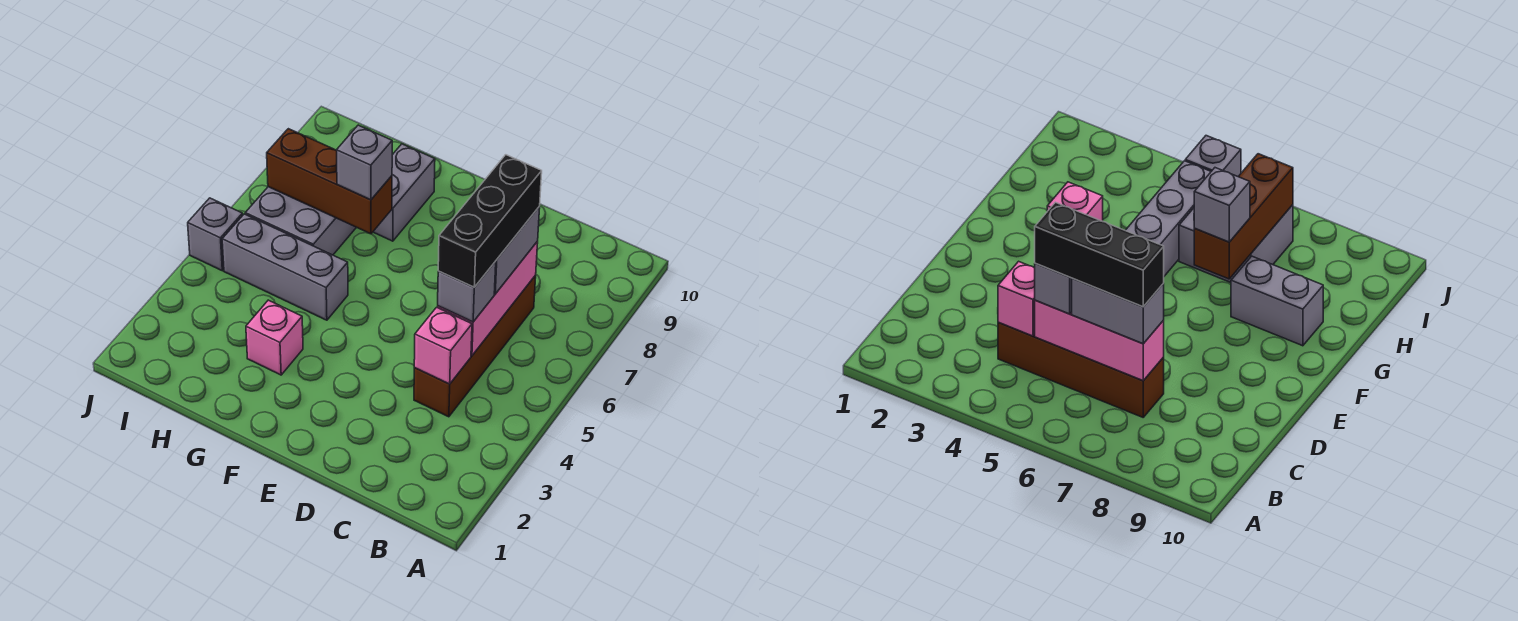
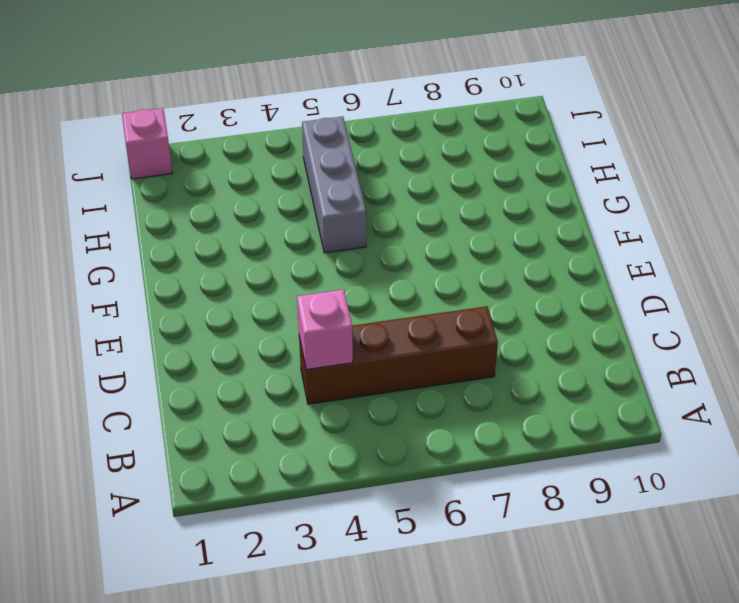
pink brick J1 level 1 -> pink brick G3 level 1
none -> grey brick G8:G9 level 1
none -> grey brick H6:I7 level 1
none -> grey brick J5 level 1

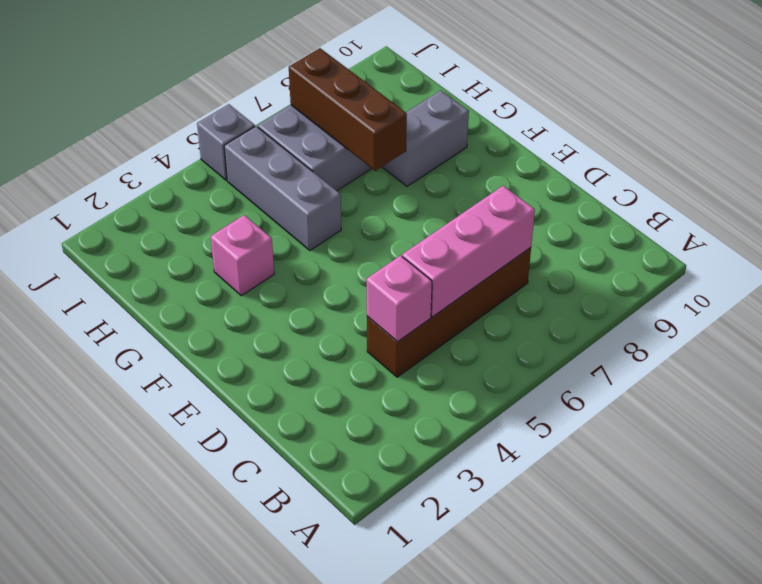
none -> grey brick C5 level 3
none -> grey brick C6:C7 level 3
none -> grey brick G7 level 3

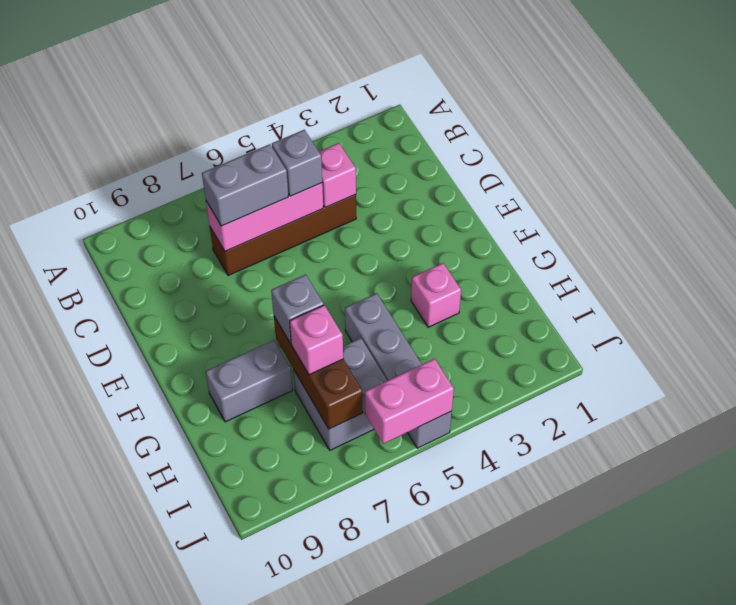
pink brick H7 level 3 -> none
pink brick J5:J6 level 2 -> none
none -> black brick C5:C7 level 4

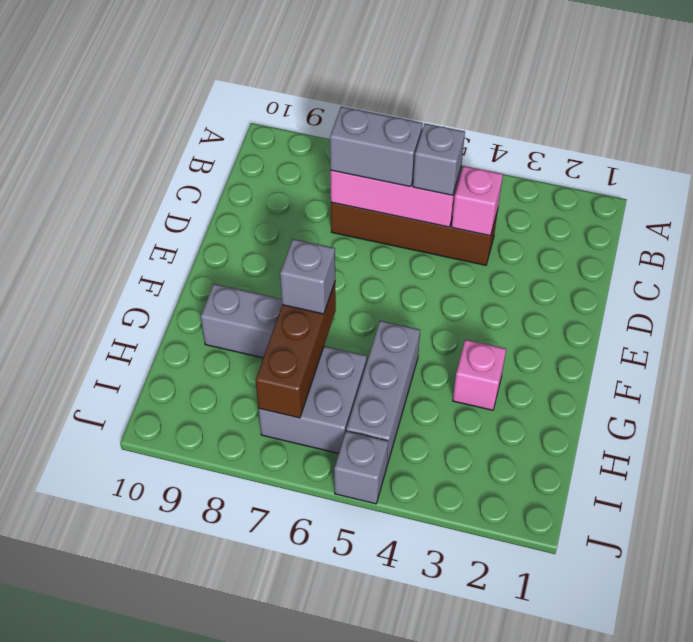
none -> black brick C5:C7 level 4

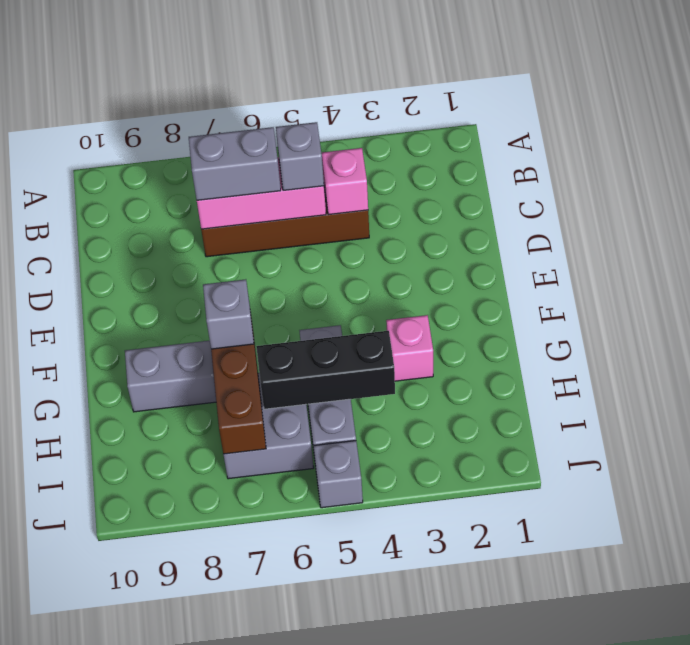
black brick H4:H6 level 2 -> black brick C5:C7 level 4

